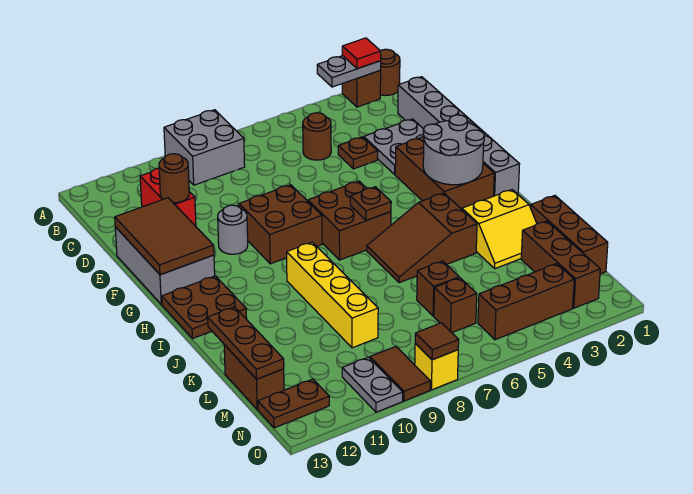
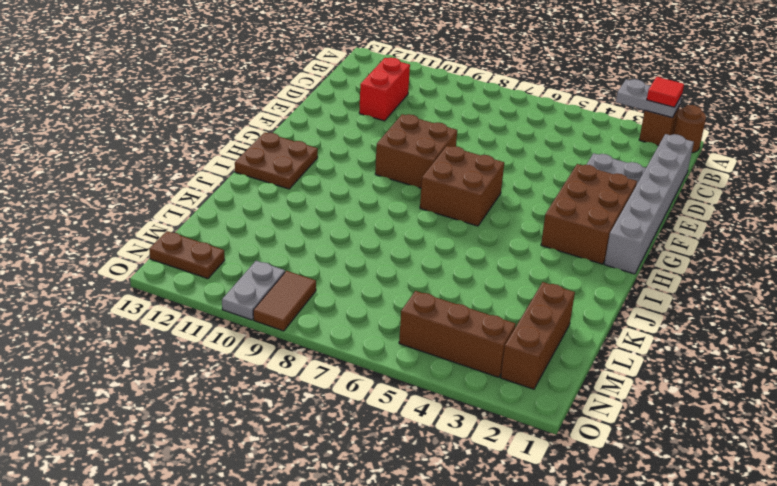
none -> grey brick A8:B9 level 1
none -> brown round brick C5 level 1
none -> brown plate D4 level 1
none -> grey brick E12:G13 level 1

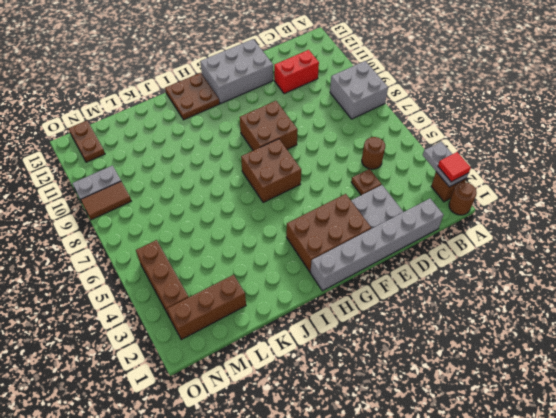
none -> grey round brick F10 level 1
none -> brown slope I4:J6 level 1 top 4
none -> yellow brick I9:L9 level 1
none -> yellow slope J2:K3 level 1 top J

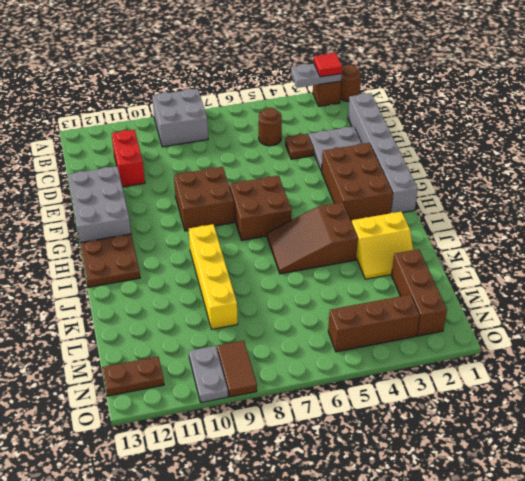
none -> grey round brick F10 level 1
none -> brown brick K1:M1 level 1
none -> brown brick L6 level 1
none -> brown brick L13:M13 level 1

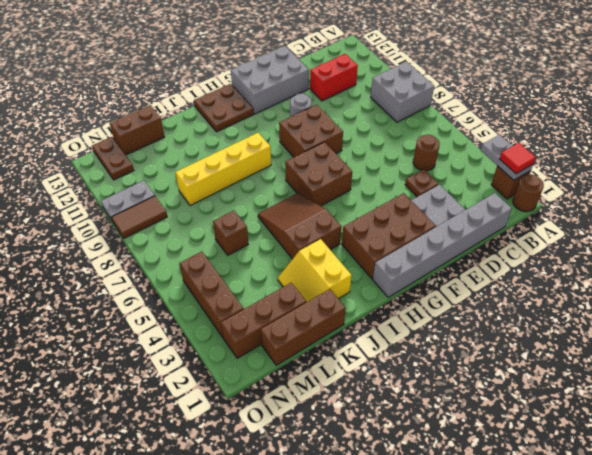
none -> brown brick M6 level 1
none -> yellow brick O8 level 1
none -> brown round brick D11 level 2
none -> brown tile E12:G13 level 2

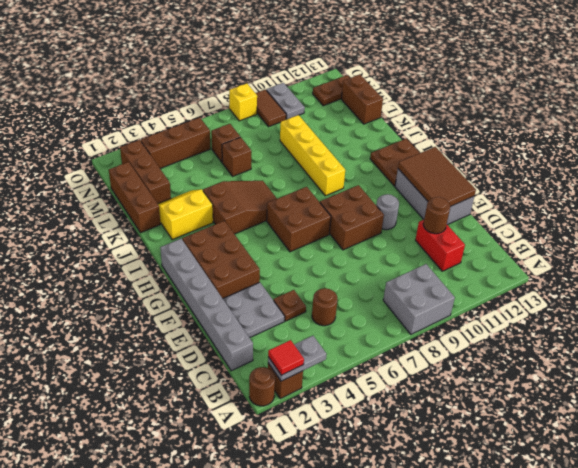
none -> grey round brick G2:H3 level 2
none -> brown plate H6 level 2
none -> brown plate K13:M13 level 2
none -> brown tile O8 level 2

